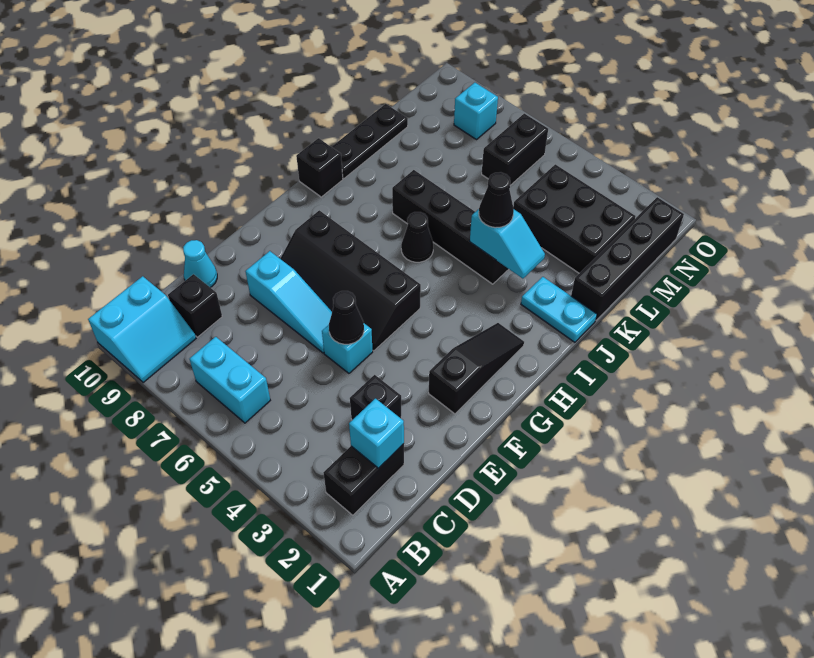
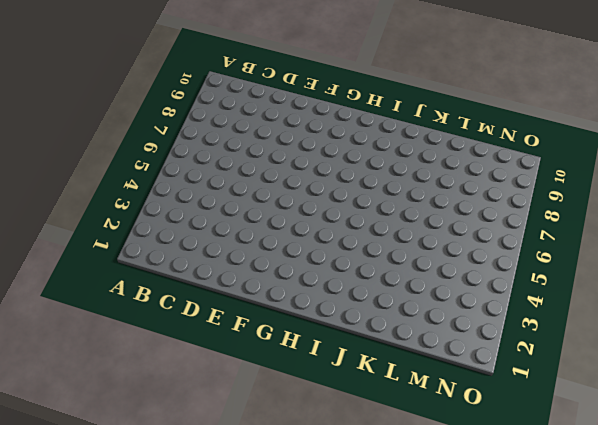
none -> cyan slope A9:B10 level 1 top 10
none -> black brick B2:C2 level 1
none -> cyan brick B6:B7 level 1

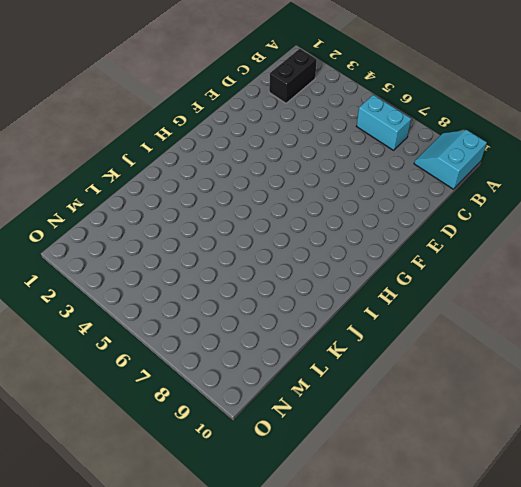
none -> black brick C9 level 1
none -> black brick D3 level 1
none -> cyan cone D10 level 1

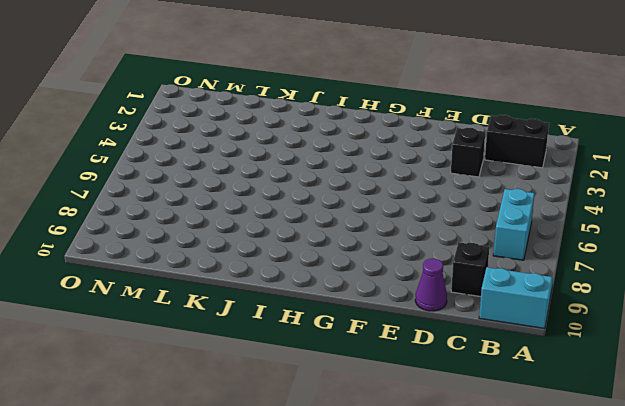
purple cone D10 level 1 -> cyan cone D10 level 1
none -> cyan brick E5 level 1
none -> cyan slope E6:E8 level 1 top 8
none -> black slope F2:H2 level 1 top F

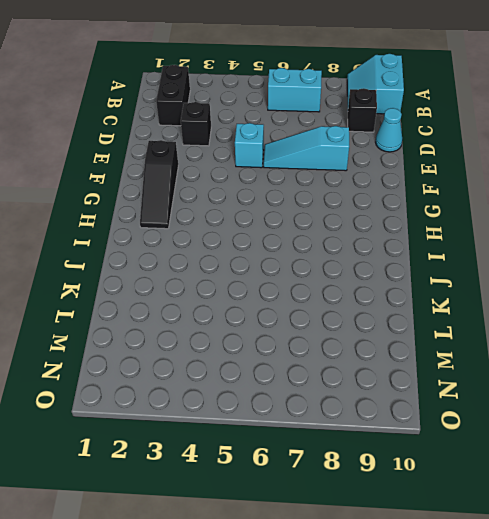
none -> black slope F5:G8 level 1 top G
none -> black cone I6 level 1
none -> black brick I10 level 1

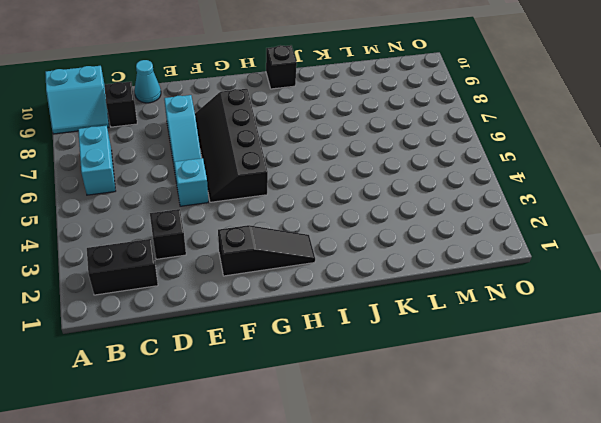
none -> black cone I6 level 1
none -> cyan plate J1:J2 level 1
none -> black brick J4:J7 level 1

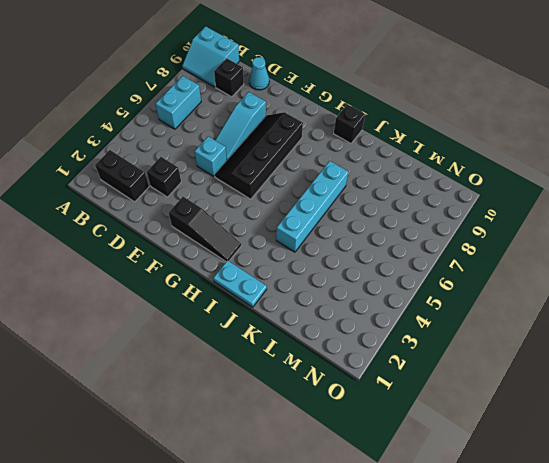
cyan plate I1:J1 level 1 -> cyan plate J1:J2 level 1
cyan brick J4:J7 level 1 -> black brick J4:J7 level 1
none -> black cone I6 level 1
none -> black plate J10:L10 level 1
none -> black brick K1:N1 level 1

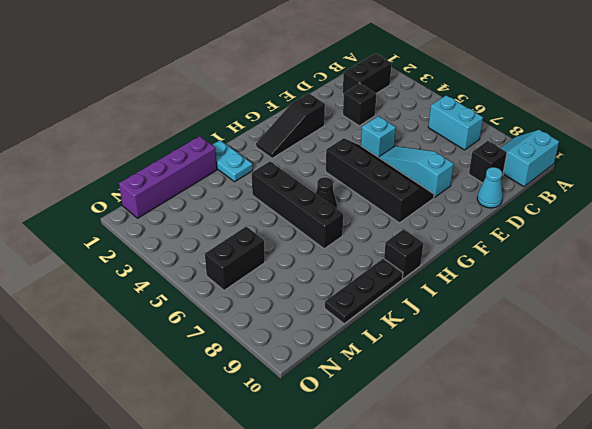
purple brick K1:N1 level 1 -> black brick K1:N1 level 1
none -> black brick L2:M4 level 1
none -> cyan brick N8 level 1
none -> cyan brick C2 level 2

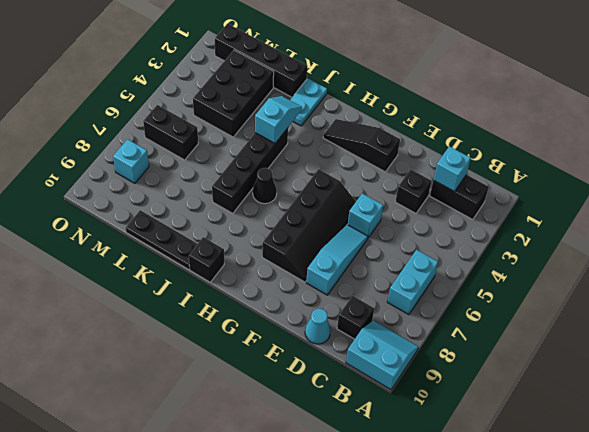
none -> black cone E5 level 2
none -> black cone J4 level 3

